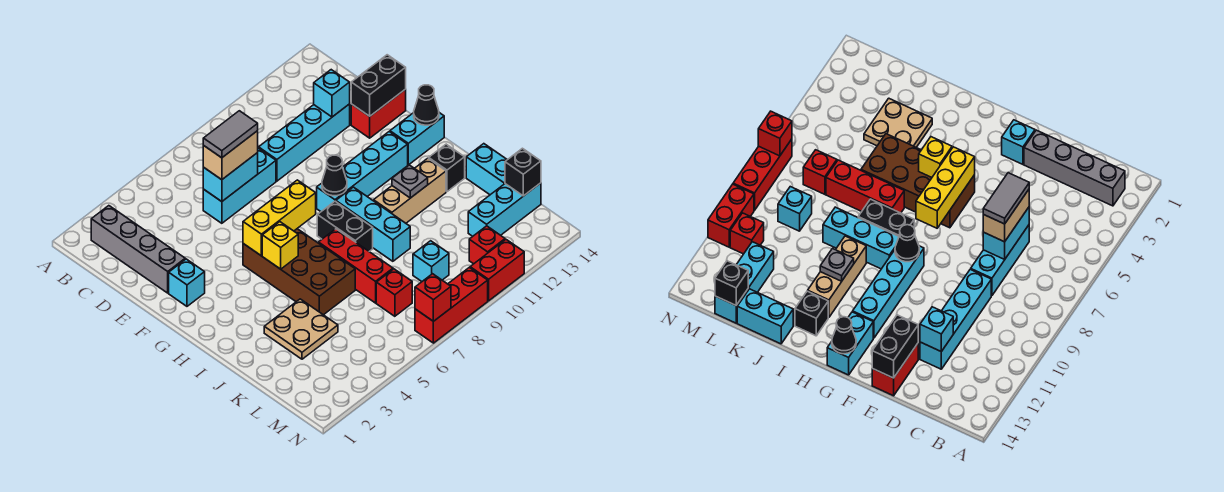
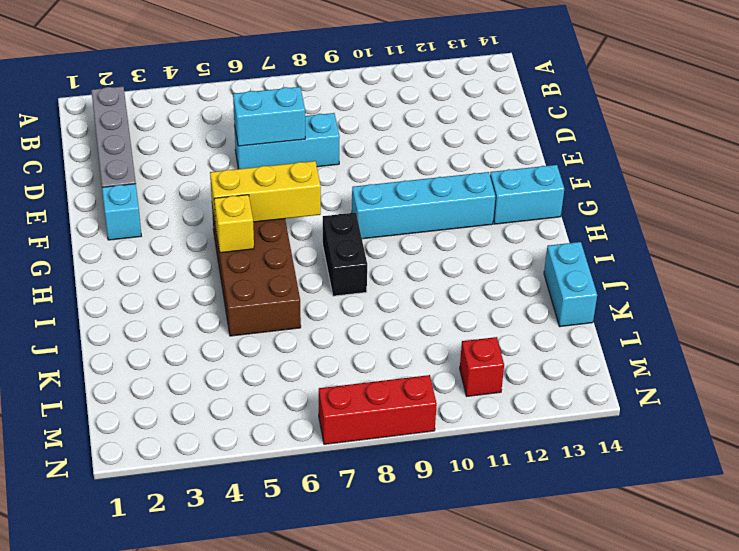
none -> cyan brick D9:D12 level 1
none -> red brick E13:E14 level 1
none -> cyan brick H9:J9 level 1
none -> red brick I7:K7 level 1

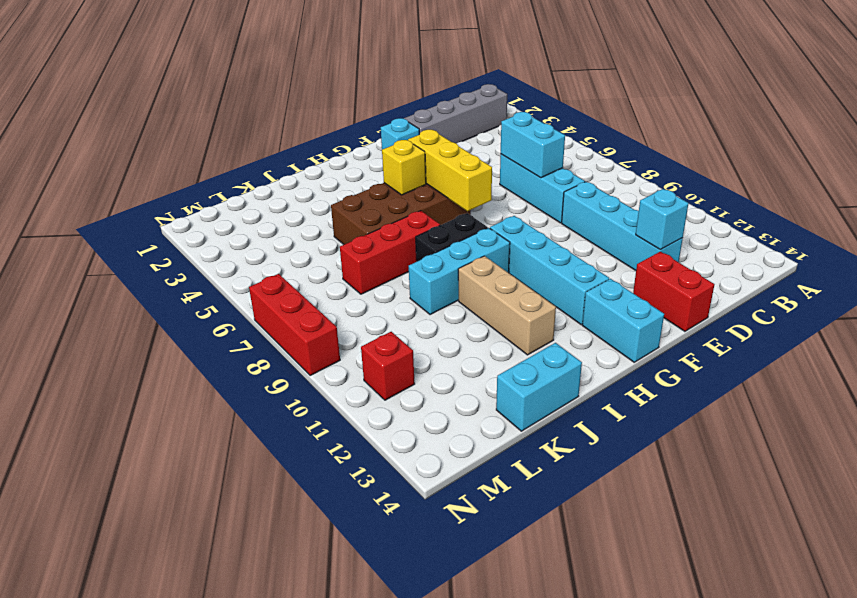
none -> black brick I13 level 1
none -> tan plate J3:K4 level 1
none -> red brick L7 level 1
none -> cyan brick L9 level 1

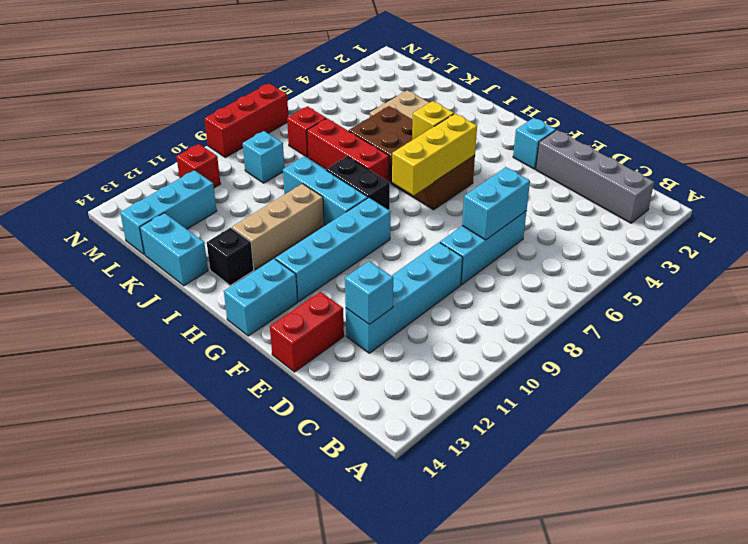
none -> red brick N10:N11 level 1
none -> black brick E13:E14 level 2
none -> black cone G9 level 2
none -> black cone G14 level 2

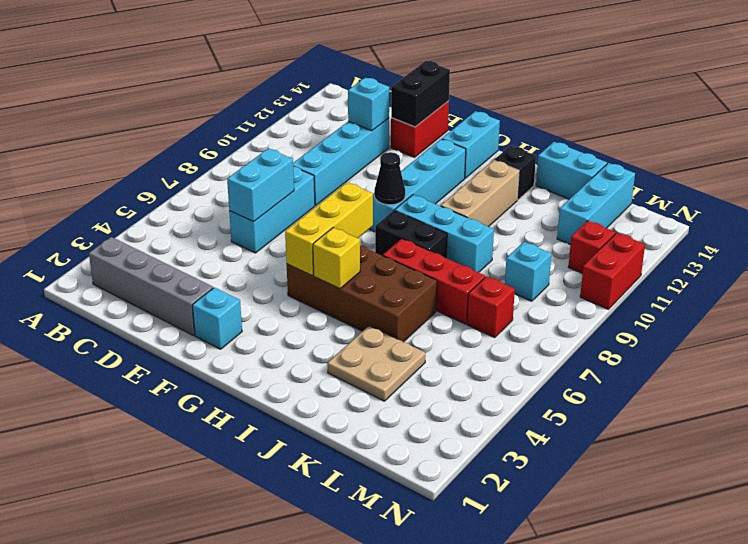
none -> red brick N7:N9 level 1
none -> black cone G14 level 2
none -> grey plate I11 level 2
none -> black brick L14 level 2

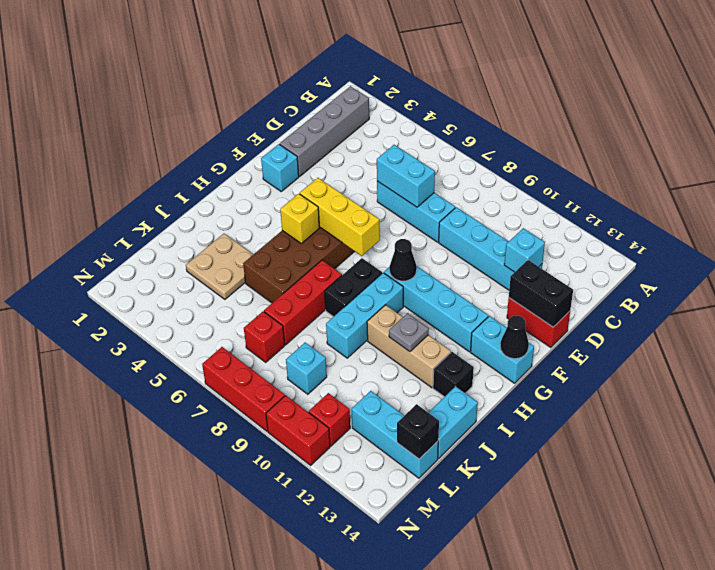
none -> red brick N7 level 2
none -> tan brick D6:D7 level 3
none -> grey tile D6:D7 level 4

